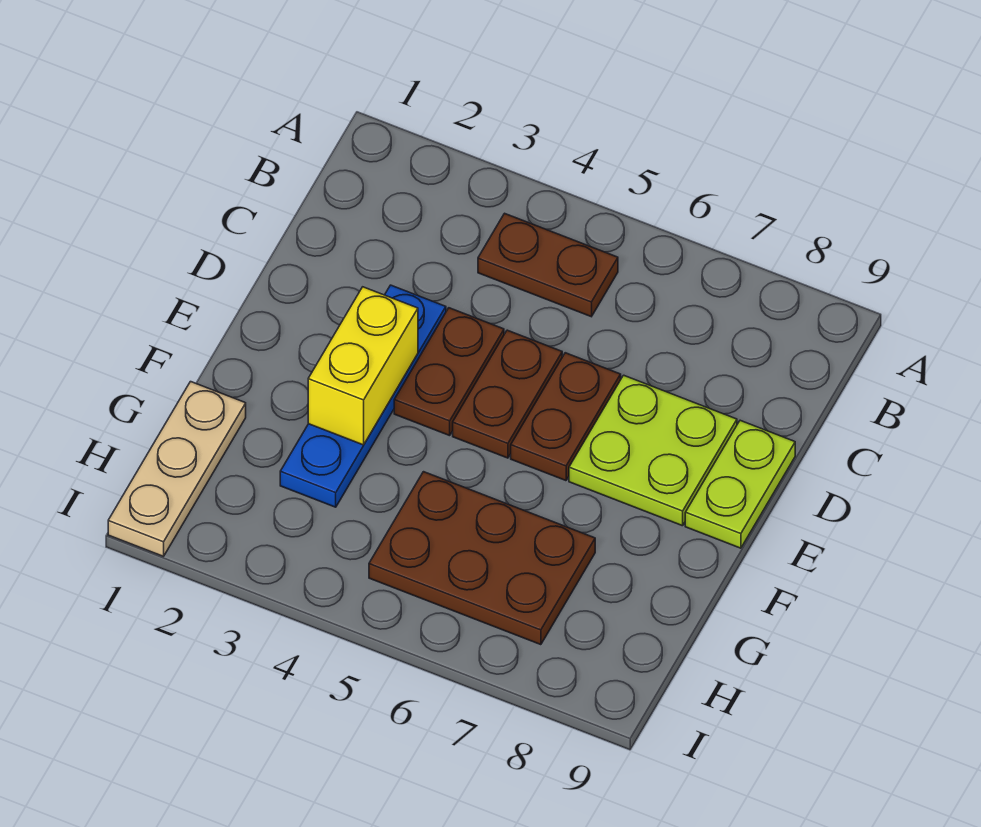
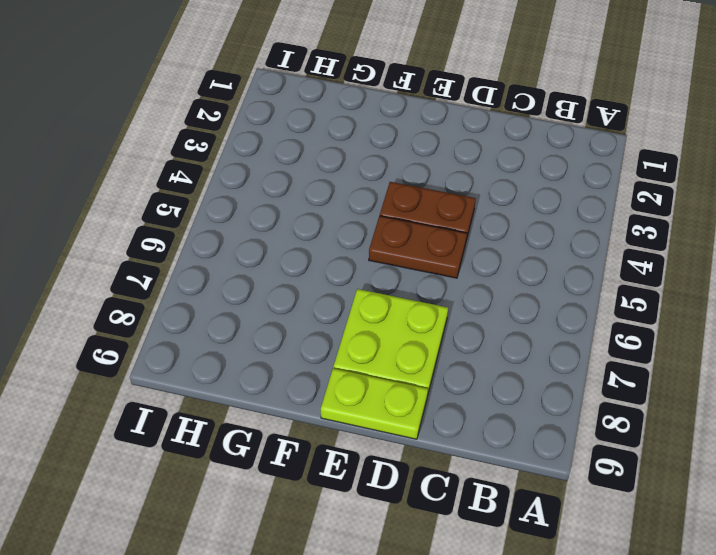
none -> brown plate B4:B5 level 1
none -> blue plate D3:G3 level 1

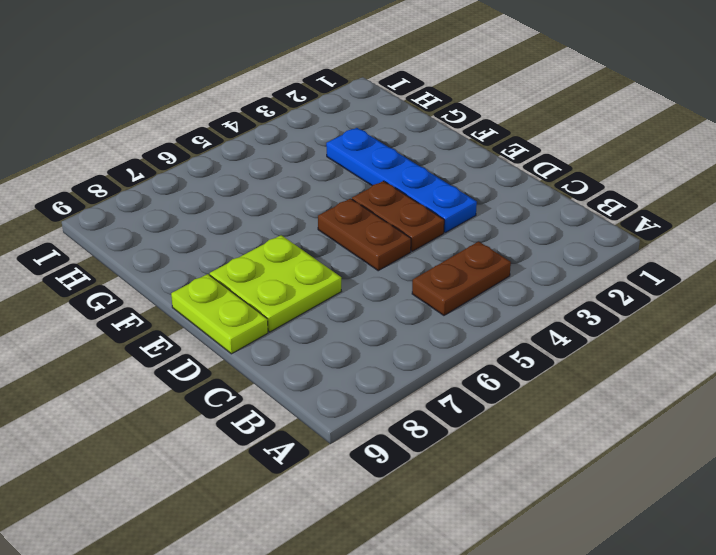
none -> brown plate D6:E6 level 1
none -> tan plate G1:I1 level 1

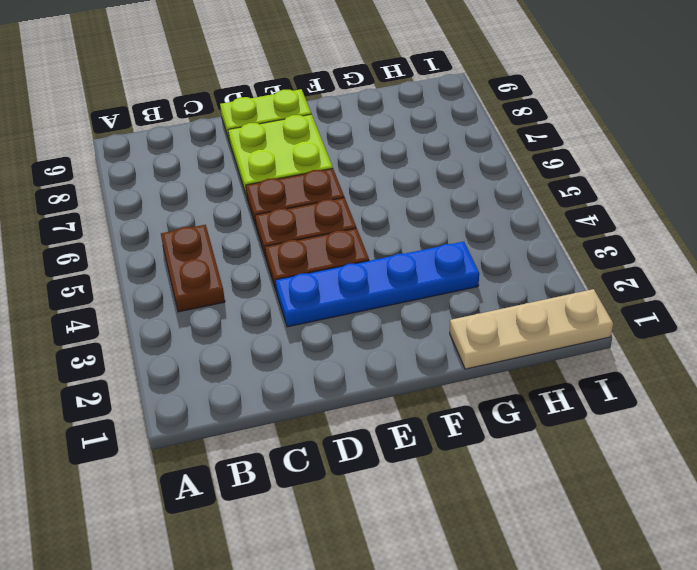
none -> brown plate G5:H7 level 1
none -> yellow brick E3:F3 level 2

